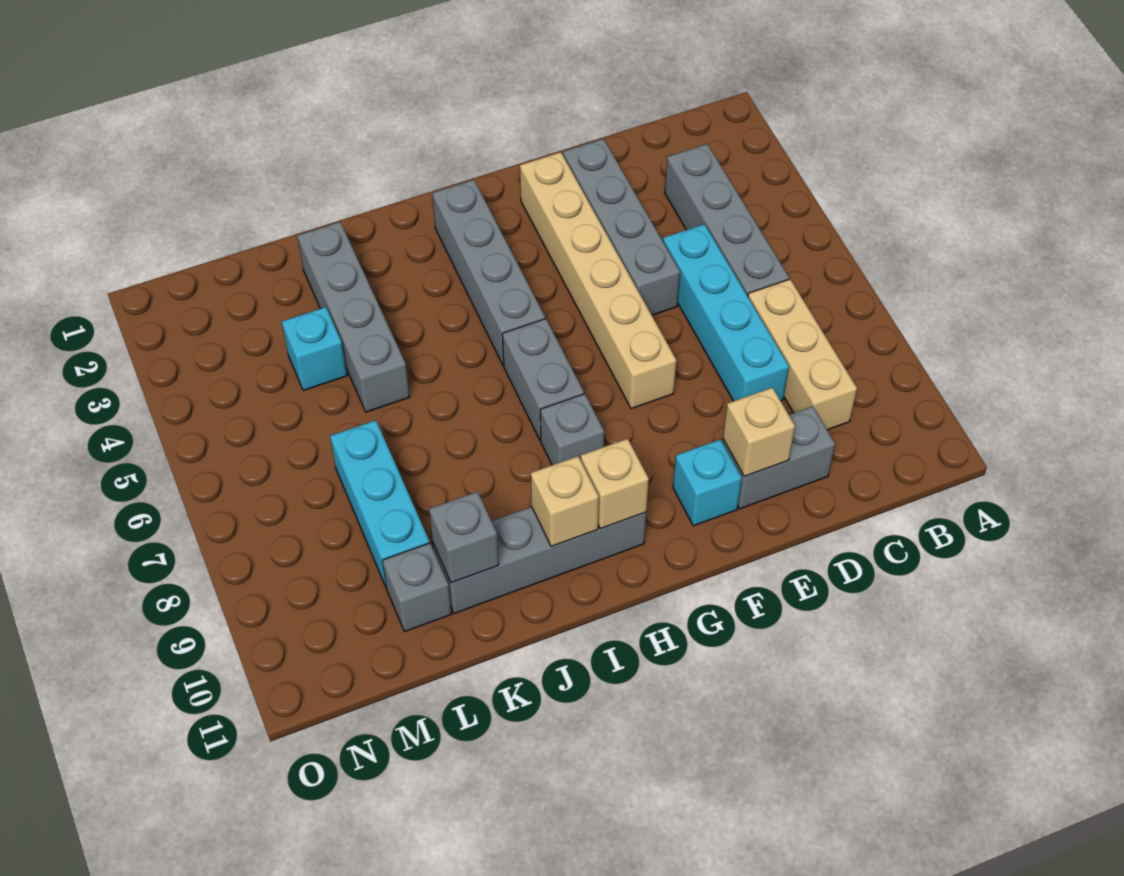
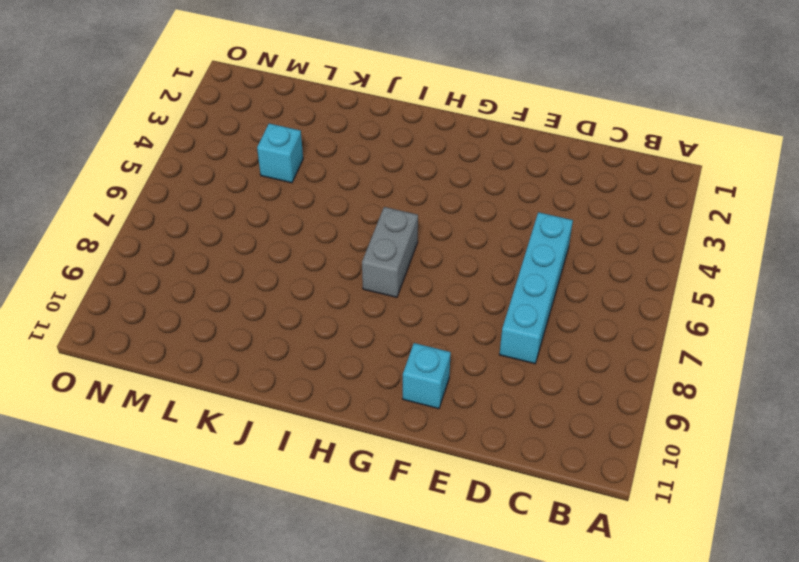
none -> grey brick C3:C6 level 1
none -> tan brick C7:C9 level 1
none -> grey brick D10:E10 level 1

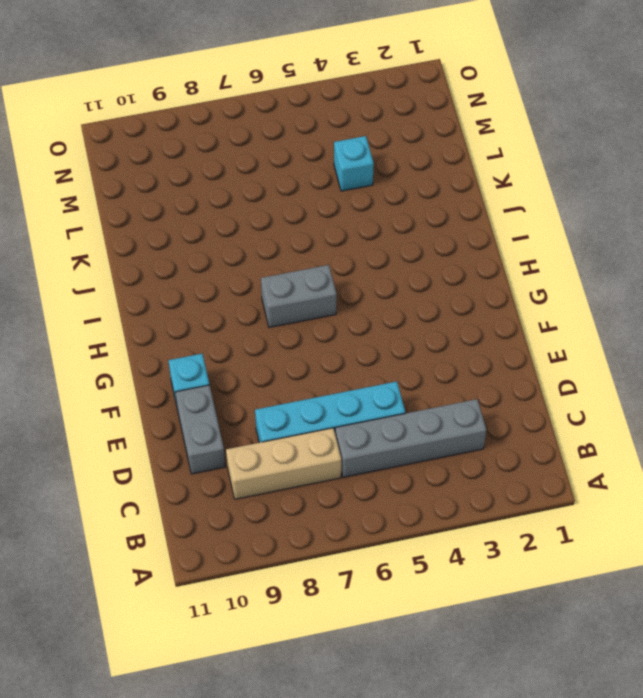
none -> grey brick E2:E5 level 1
none -> tan brick F2:F7 level 1
none -> grey brick H2:H5 level 1

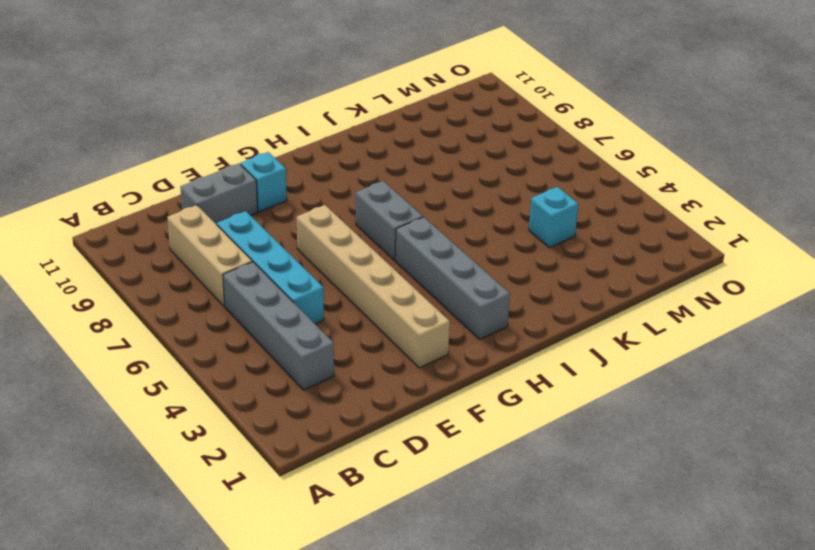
none -> grey brick E2:E5 level 1
none -> grey brick H8 level 1
none -> grey brick H10:K10 level 1

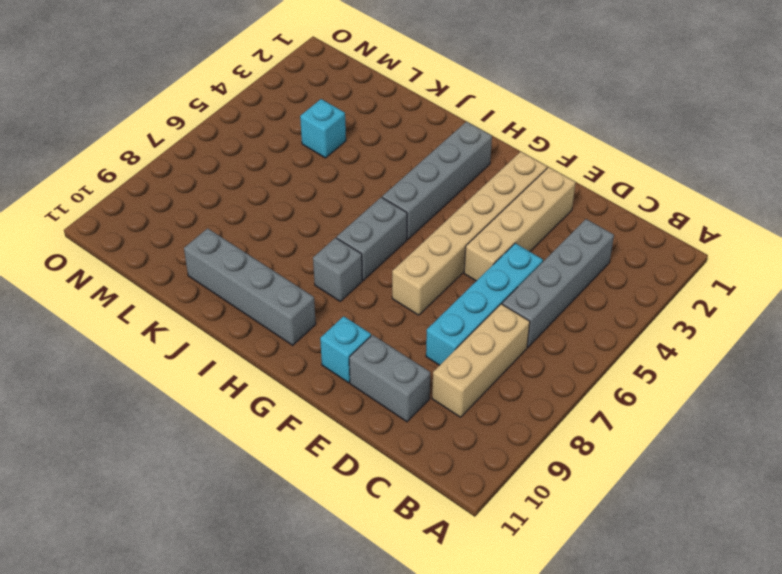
tan brick E2:E5 level 1 -> grey brick E2:E5 level 1
none -> grey brick K2:K5 level 1
none -> cyan brick L7:L9 level 1
none -> grey brick L10 level 1

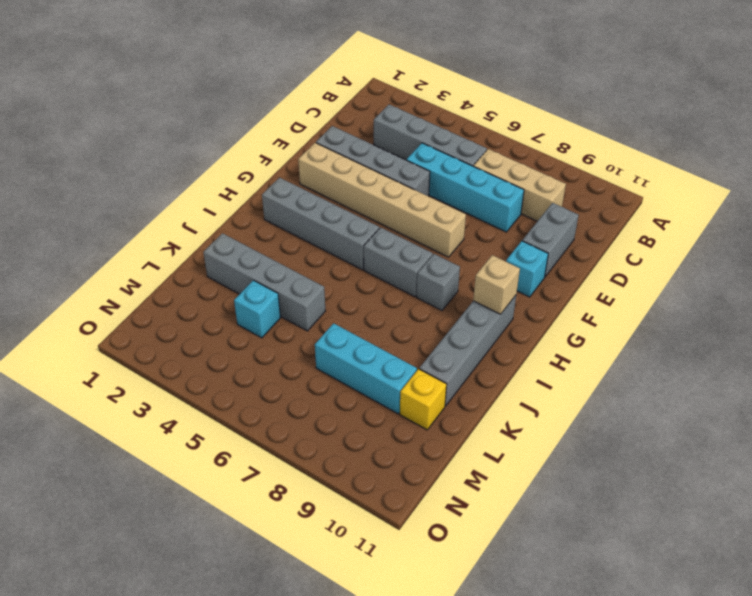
yellow brick L10 level 1 -> grey brick L10 level 1
none -> tan brick E10 level 2
none -> tan brick I10 level 2
none -> grey brick K10 level 2

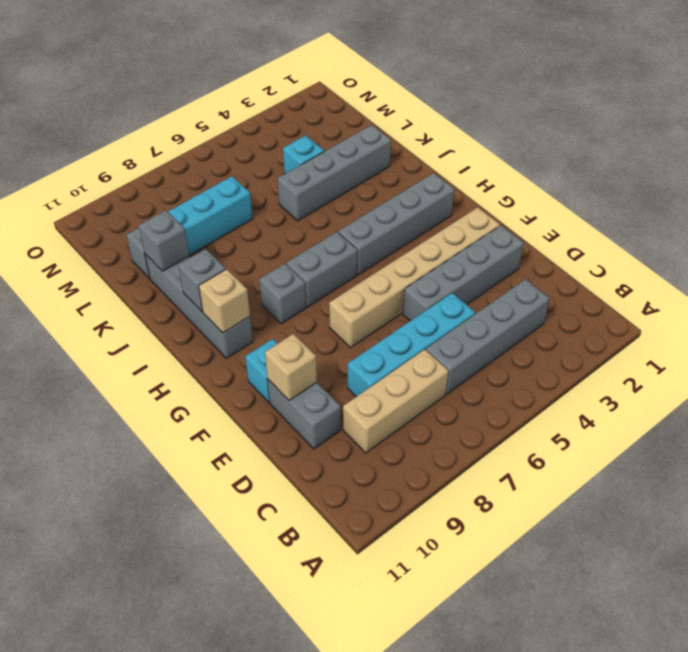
grey brick I10 level 2 -> tan brick I10 level 2

